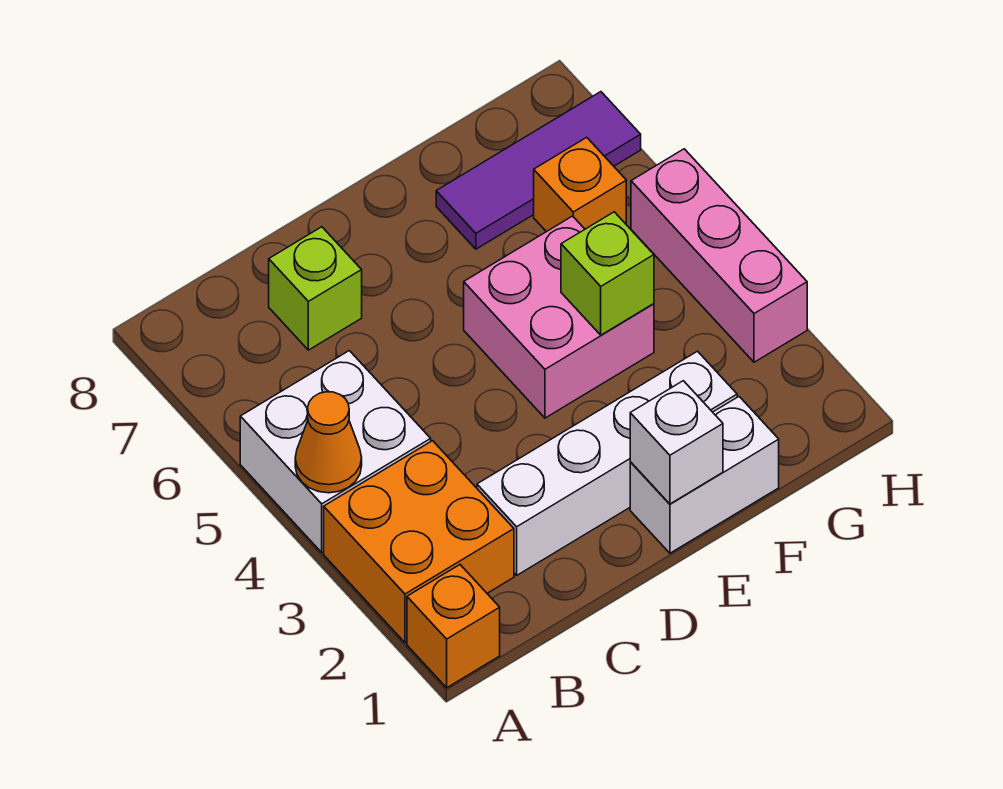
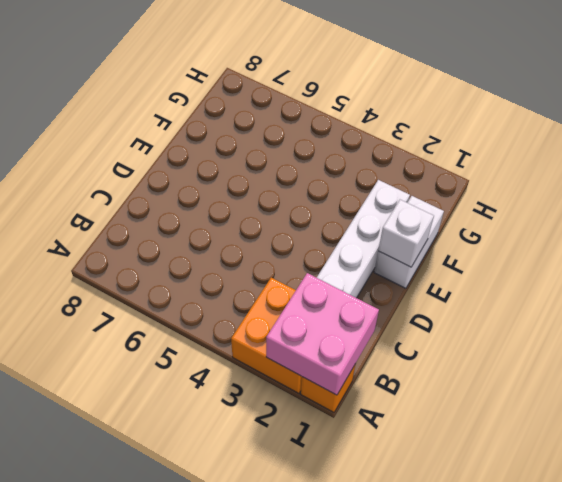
pink brick A1:B2 level 2 -> pink brick E4:F5 level 1
none -> white brick A4:B5 level 1
none -> lime brick C7 level 1
none -> purple tile F7:H7 level 1

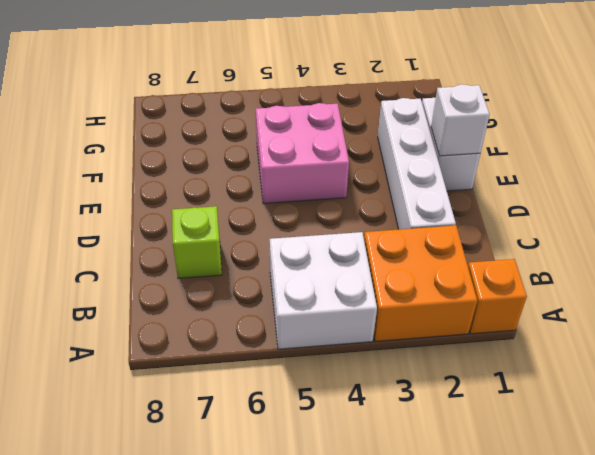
none -> purple tile F7:H7 level 1
none -> orange brick G6 level 1
none -> pink brick H3:H5 level 1

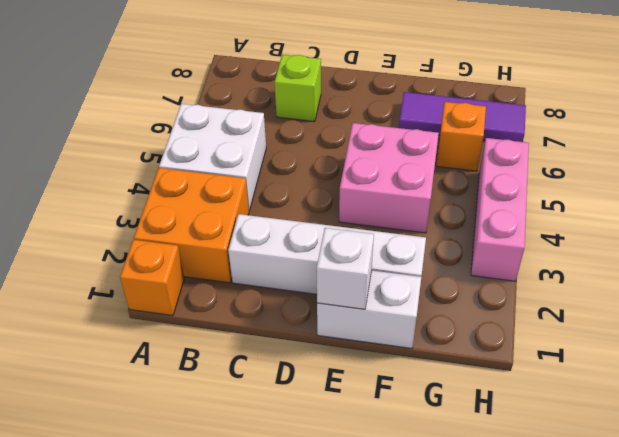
none -> orange cone A4 level 2
none -> lime brick F4 level 2

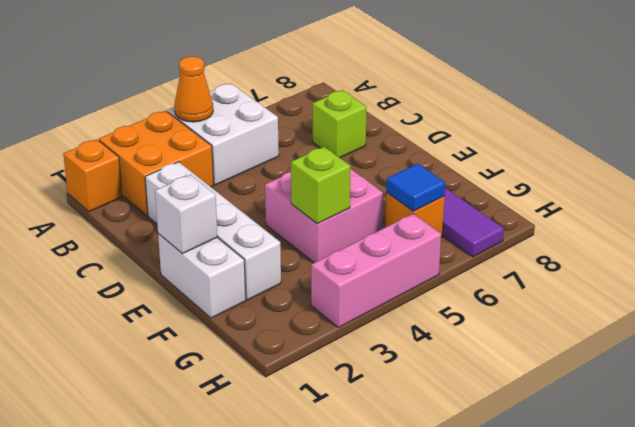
blue tile G6 level 2 -> none

